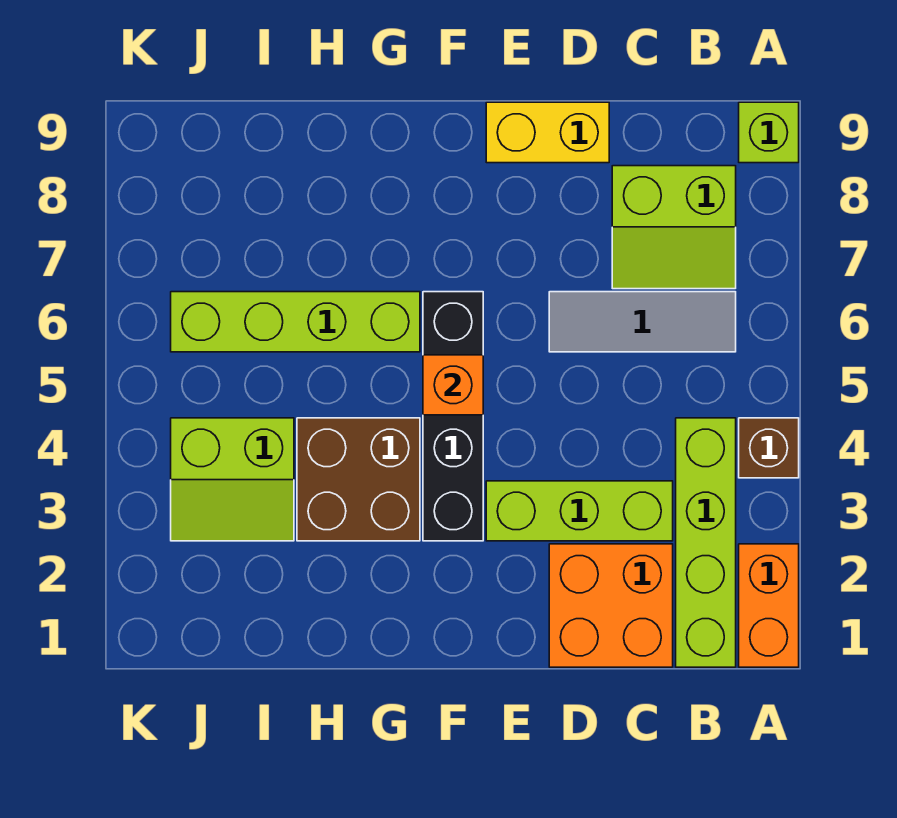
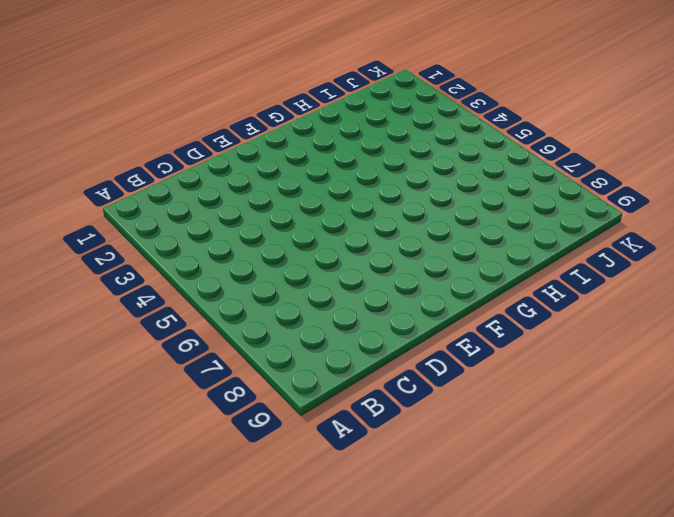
none -> orange brick A1:A2 level 1
none -> brown brick A4 level 1
none -> lime brick A9 level 1

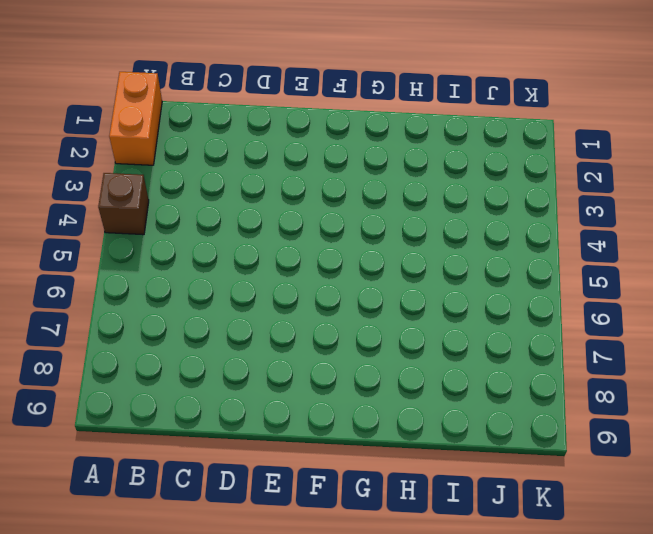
none -> lime brick A9 level 1
none -> lime brick B1:B4 level 1
none -> grey tile B6:D6 level 1

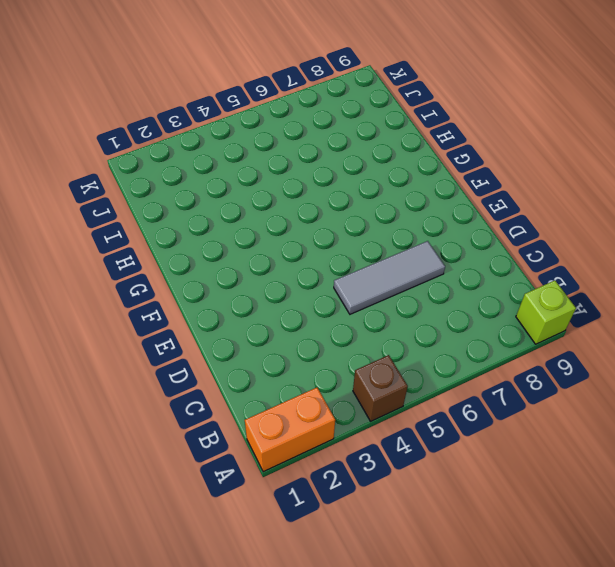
grey tile D5:D7 level 1 -> grey tile B6:D6 level 1
none -> lime brick B1:B4 level 1
none -> lime slope B7:C8 level 1 top 8
none -> orange brick C1:D2 level 1

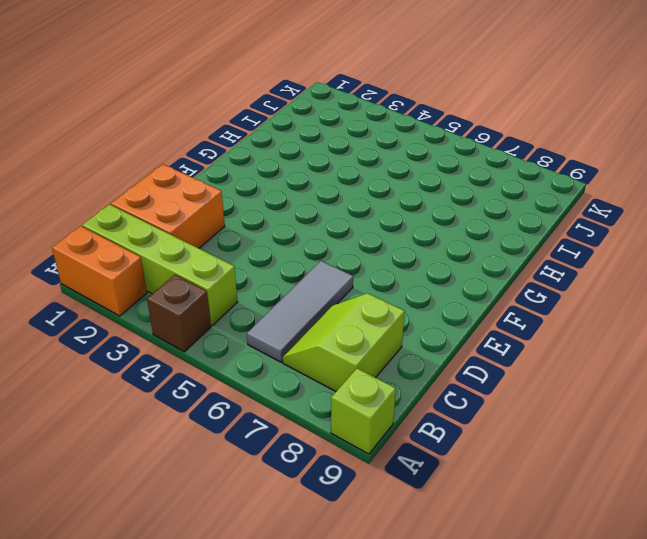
none -> lime brick C3:E3 level 1
none -> yellow brick D9:E9 level 1
none -> black brick F3:F6 level 1

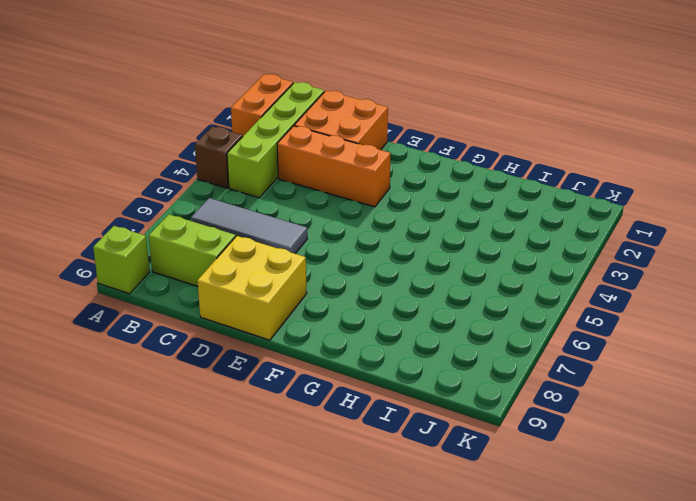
orange brick C3:E3 level 1 -> lime brick C3:E3 level 1
yellow brick D8:E9 level 1 -> yellow brick D9:E9 level 1
none -> black brick F3:F6 level 1
none -> brown brick G3:H4 level 1
none -> lime brick G6:J6 level 1

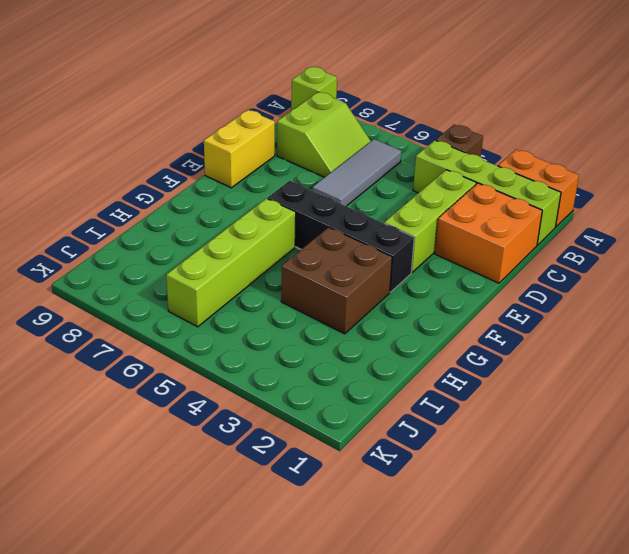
none -> lime slope I3:J4 level 1 top 4
none -> orange brick F5 level 2

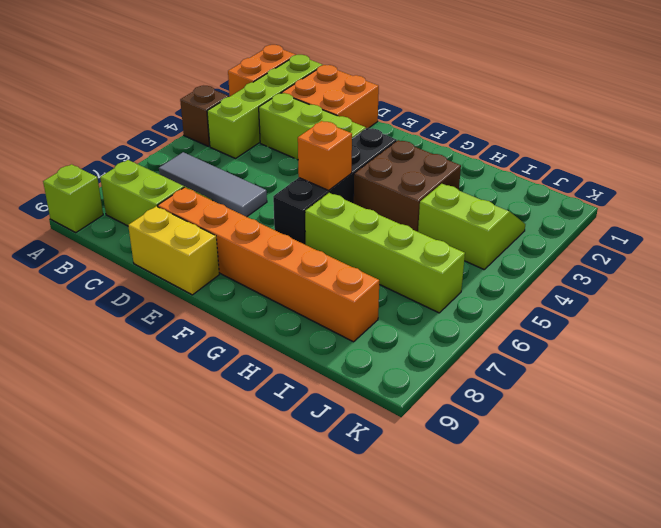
orange brick D8:I8 level 1 -> none

